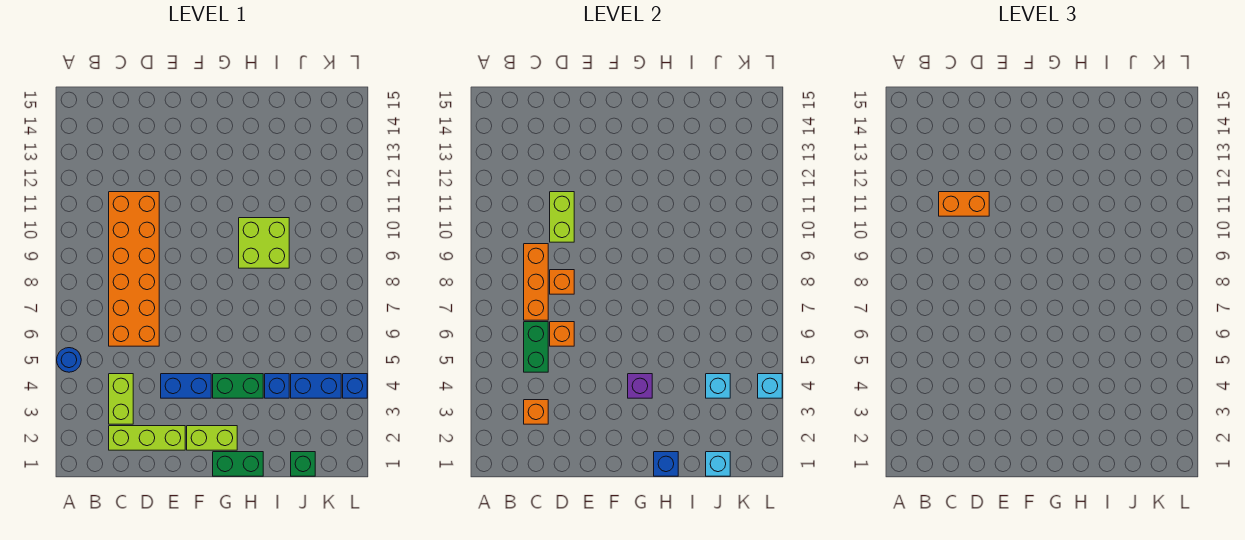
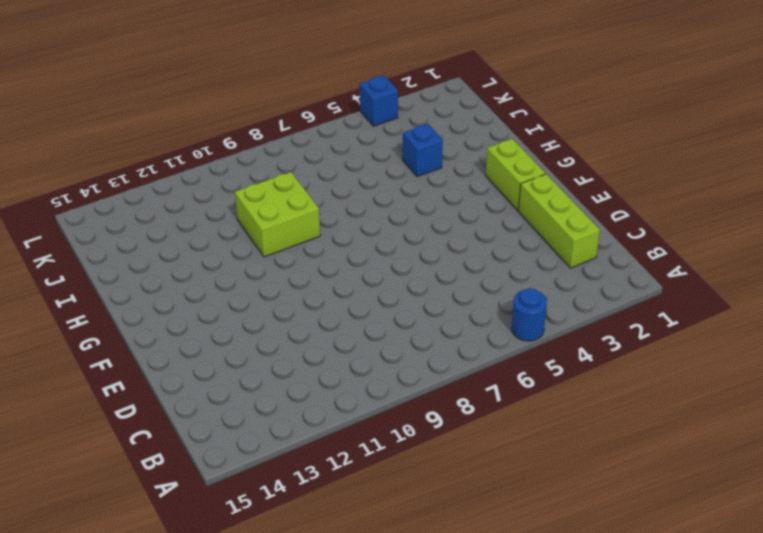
none -> lime brick C3:C4 level 1
none -> orange brick C6:D11 level 1
none -> blue brick E4:F4 level 1

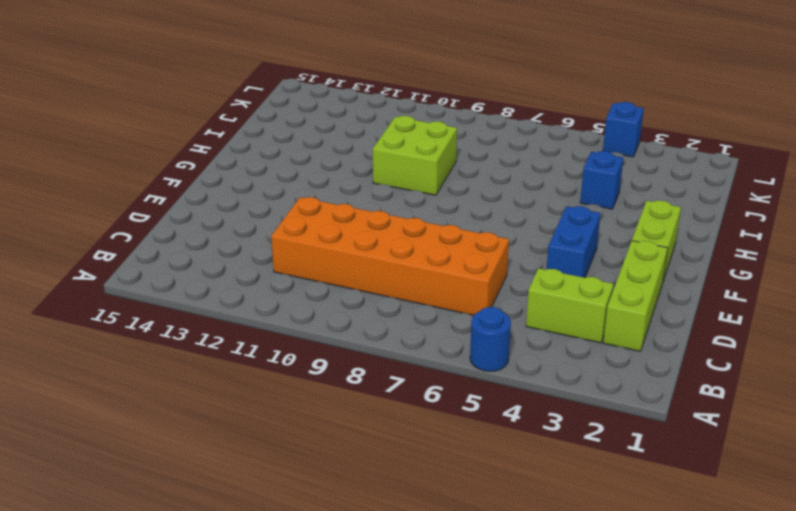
none -> green brick G1:H1 level 1
none -> green brick G4:H4 level 1
none -> green brick J1 level 1

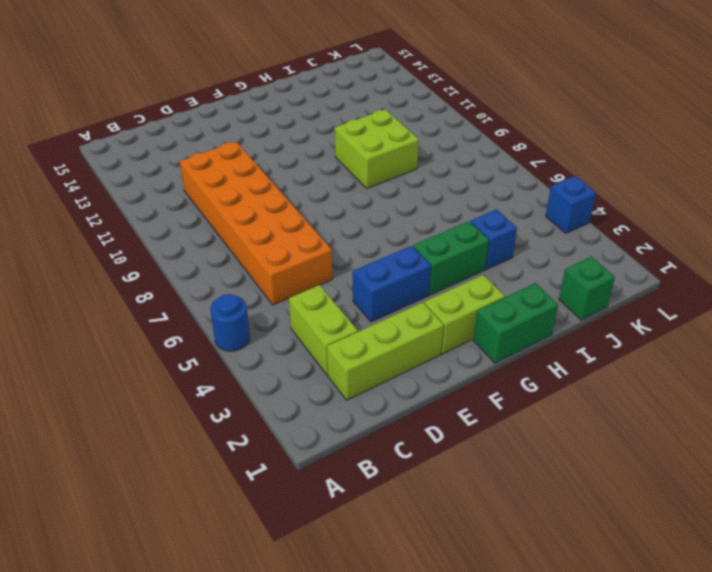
none -> blue brick J4:K4 level 1
none -> orange brick C3 level 2
none -> green brick C5:C6 level 2

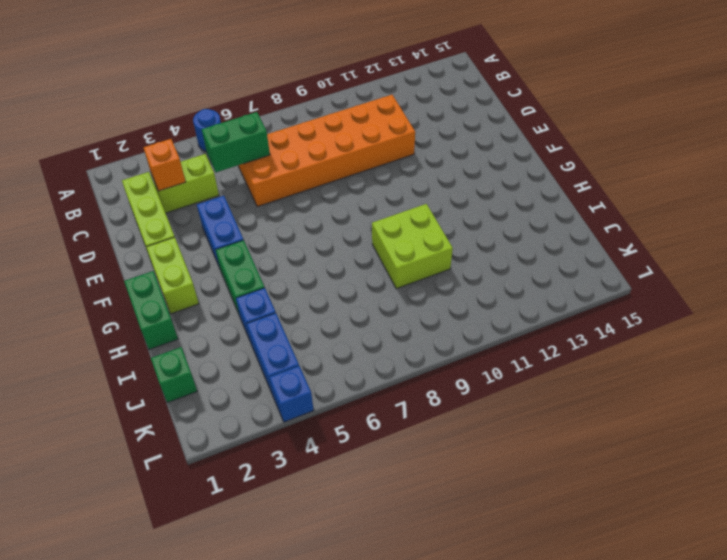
none -> orange brick C7:C9 level 2
none -> orange brick D6 level 2
none -> orange brick D8 level 2

